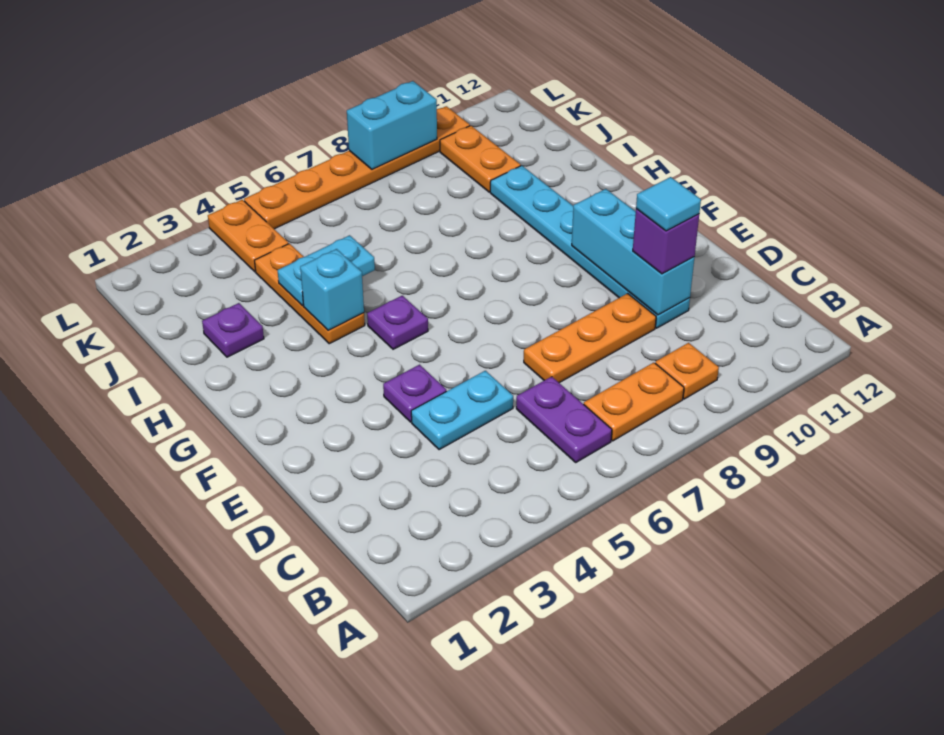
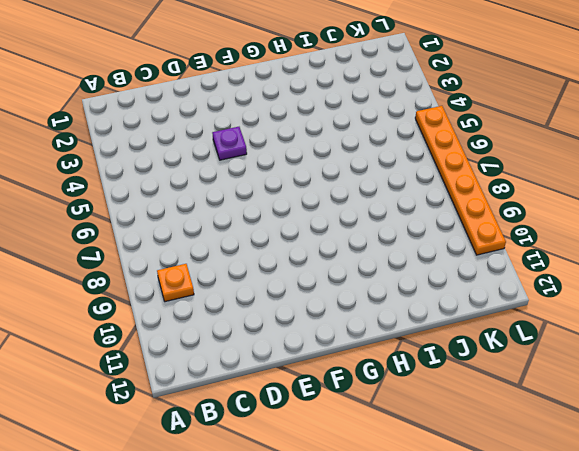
none -> purple plate B6:C6 level 1
none -> orange plate B7:B8 level 1
none -> cyan plate D4:D5 level 1

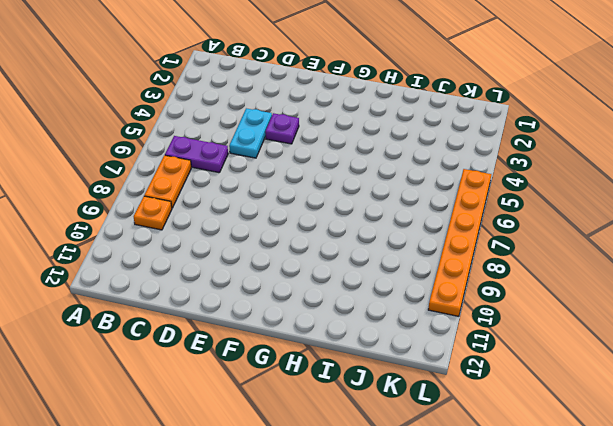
none -> orange plate D7:D9 level 1
none -> cyan plate D10:I10 level 1
none -> purple plate G5 level 1

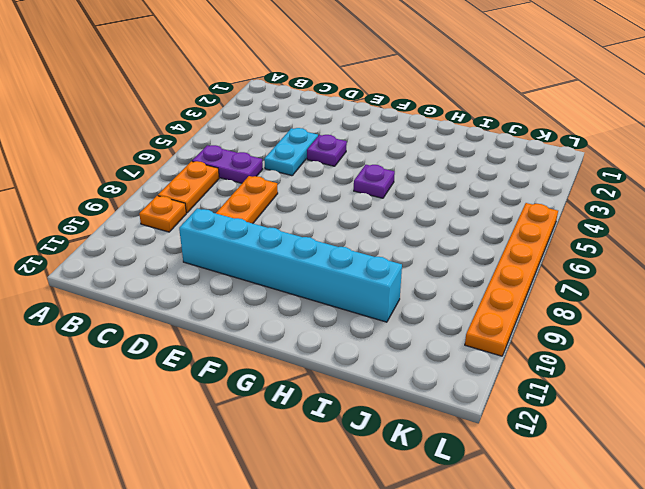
cyan brick D10:I10 level 1 -> cyan plate D10:I10 level 1
none -> orange plate H4:J4 level 1
none -> purple plate I2 level 1
none -> orange plate J10:K10 level 1

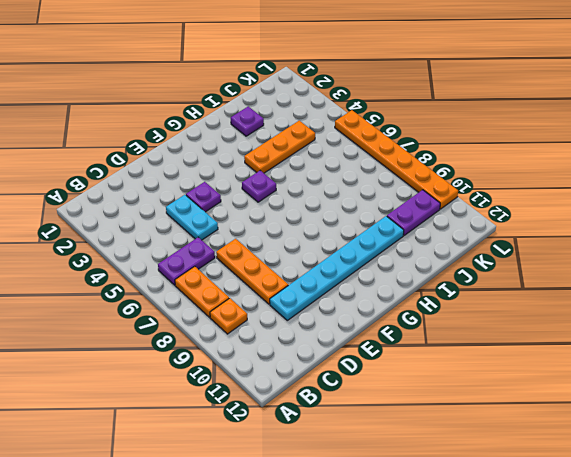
purple plate J10:K10 level 1 -> orange plate J10:K10 level 1
none -> orange plate K4:L4 level 1
none -> cyan brick D10:F10 level 2
none -> cyan brick H4 level 2

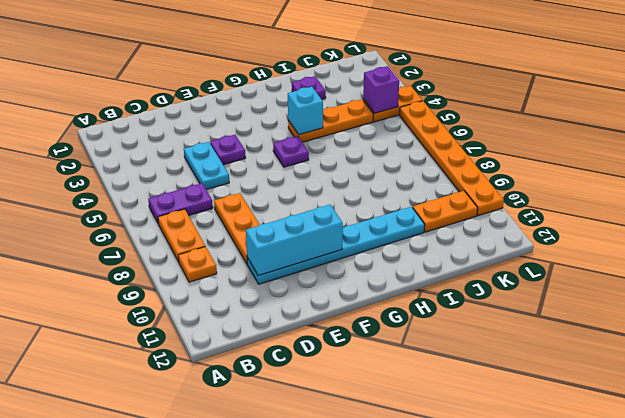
purple brick K4 level 2 -> purple brick D10 level 3
none -> cyan plate I4:I5 level 2
none -> cyan brick L8:L9 level 2
none -> cyan tile D10 level 4

